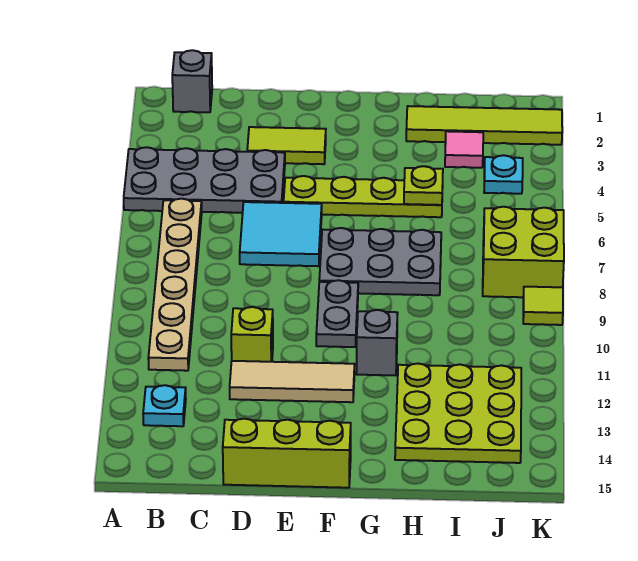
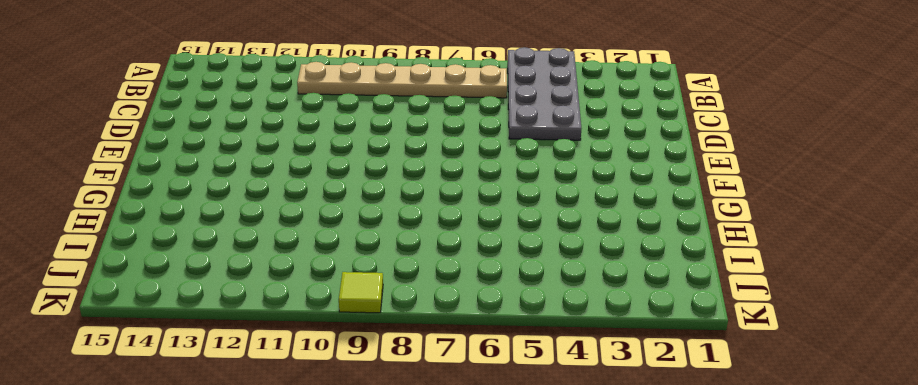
none -> grey brick B1 level 1
none -> cyan plate B13 level 1
none -> lime tile D3:E3 level 1

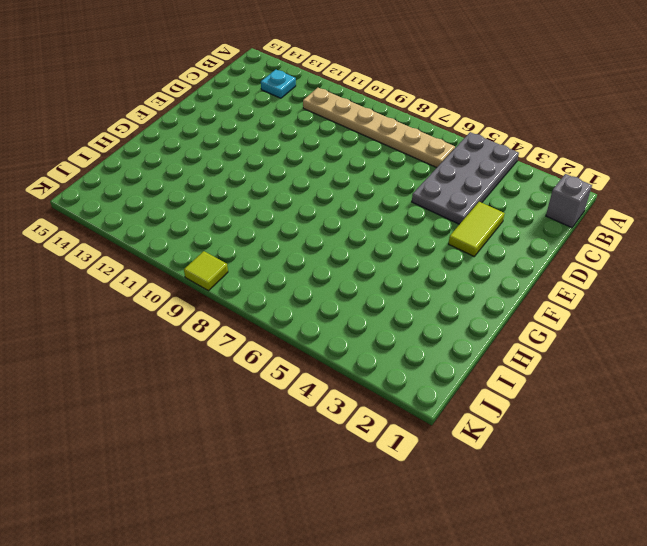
none -> cyan tile D6:E7 level 1
none -> lime brick D11 level 1
none -> tan tile D12:F12 level 1

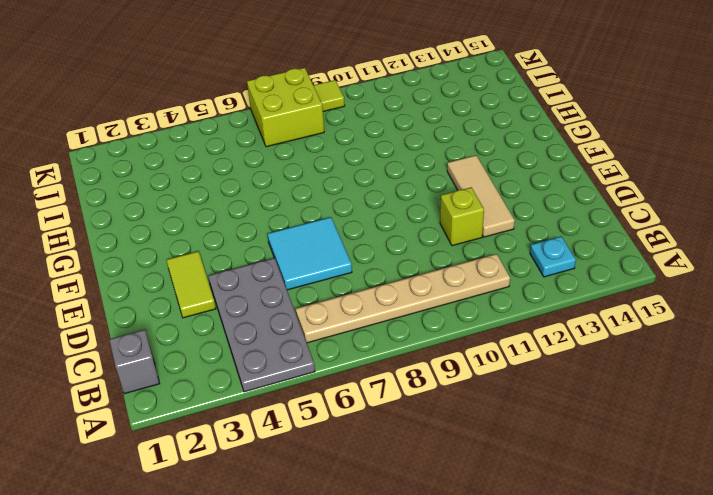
none -> lime brick D15:F15 level 1
none -> lime plate E5:H5 level 1
none -> grey plate F7:H8 level 1

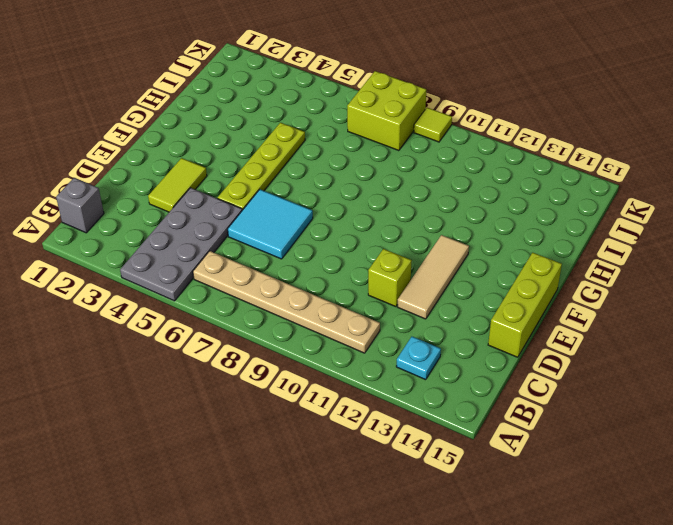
none -> grey plate F7:H8 level 1
none -> grey plate F9:F10 level 1
none -> grey brick G11 level 1

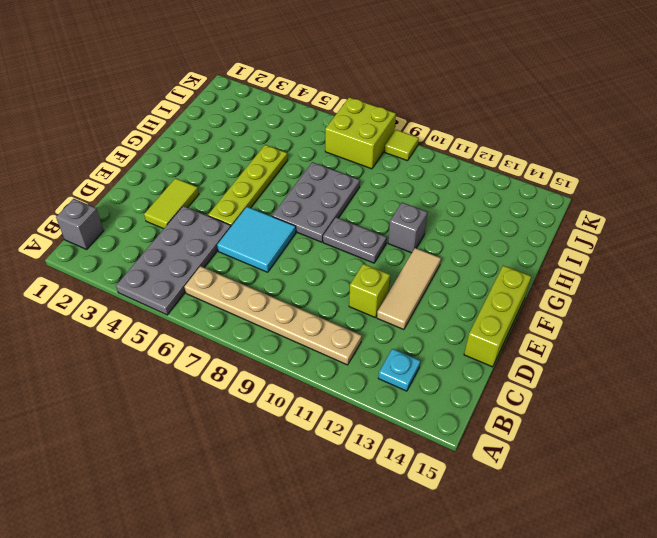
none -> lime tile H2:K2 level 1
none -> lime plate H12:J14 level 1
none -> pink tile I3 level 1

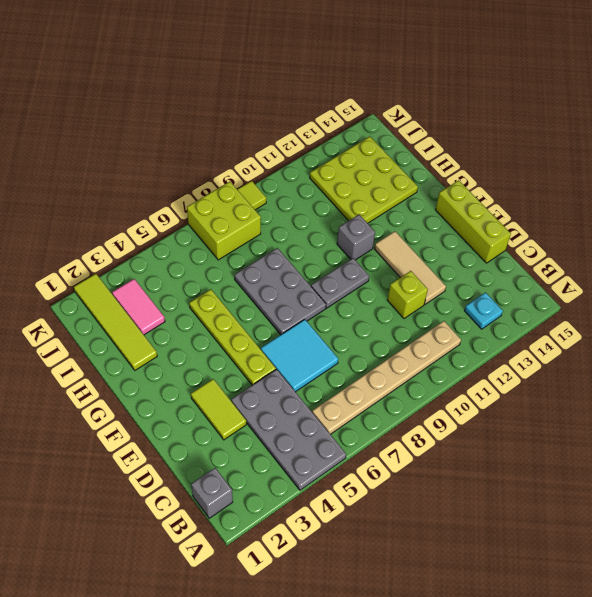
pink tile I3:J3 level 1 -> pink tile I3 level 1
none -> cyan plate J4 level 1
none -> lime plate H5 level 2

